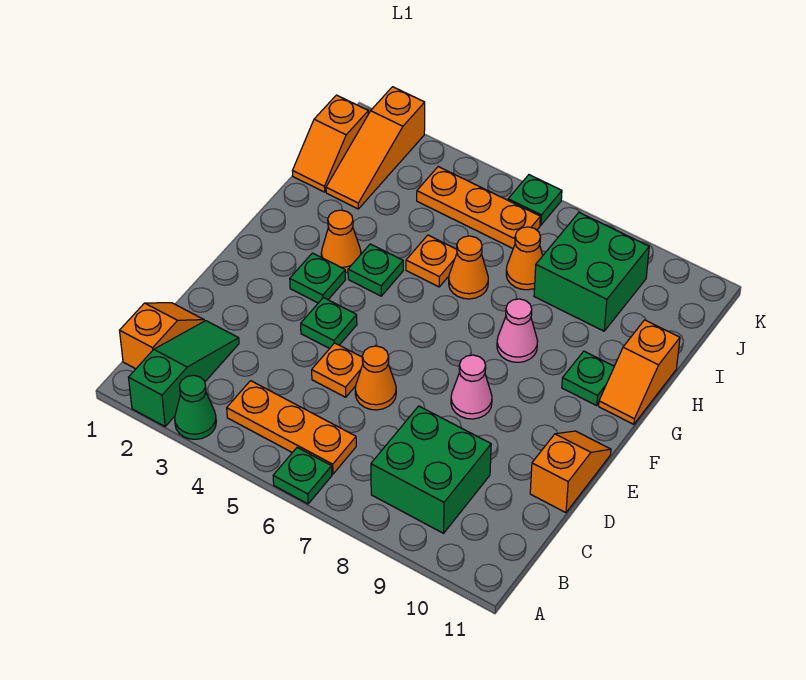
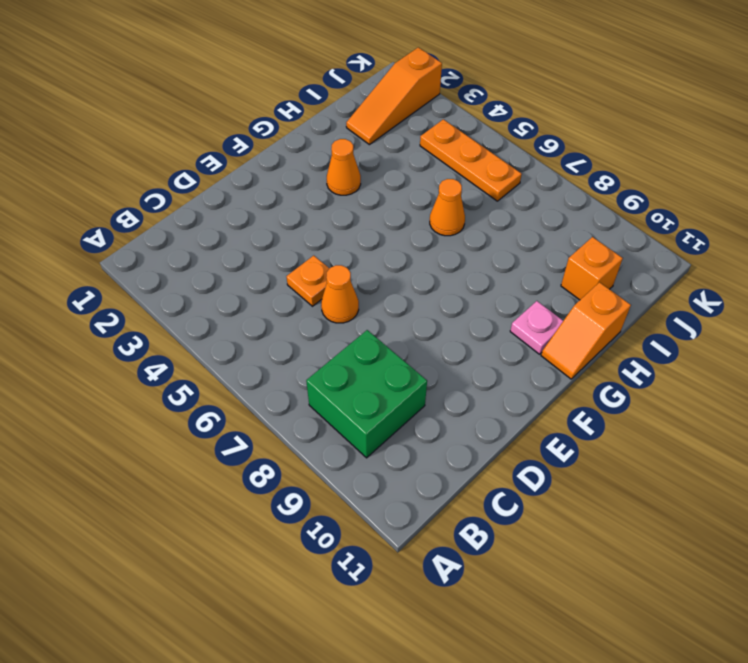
pink plate G10 level 1 -> green plate G10 level 1
orange brick I10 level 1 -> none
none -> green slope A2:C2 level 1 top A
none -> green cone A3 level 1
none -> green plate A6 level 1

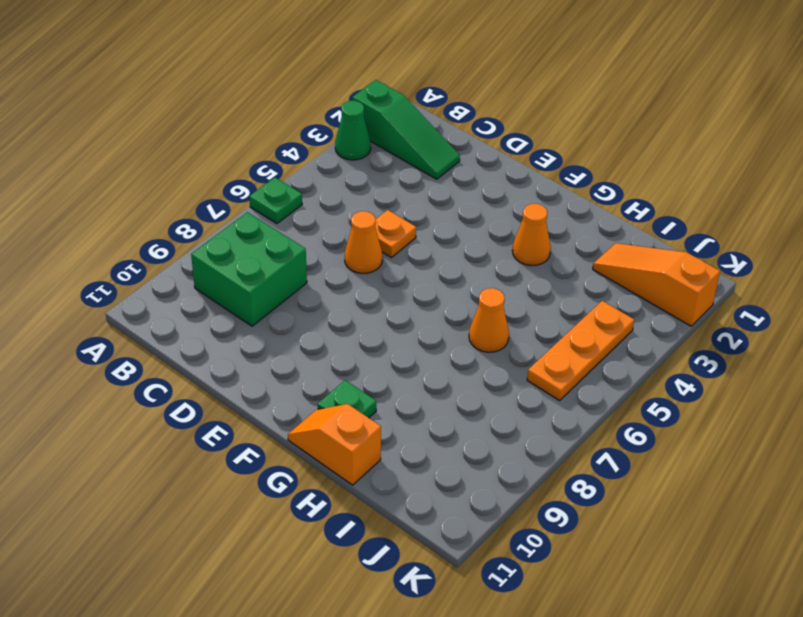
none -> orange slope B1:C1 level 1 top B
none -> orange plate B4:B6 level 1
none -> orange slope D11:E11 level 1 top D

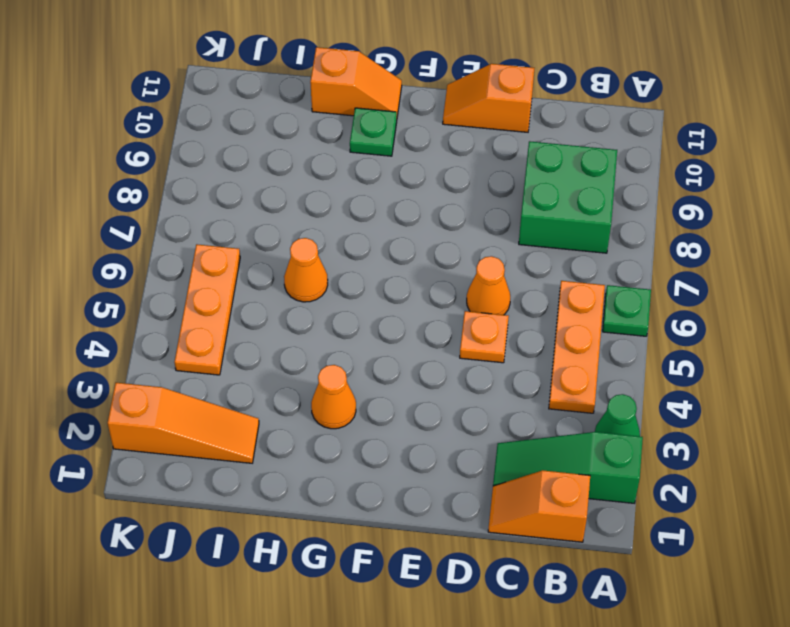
none -> green plate E4 level 1
none -> pink cone E8 level 1
none -> green plate F3 level 1

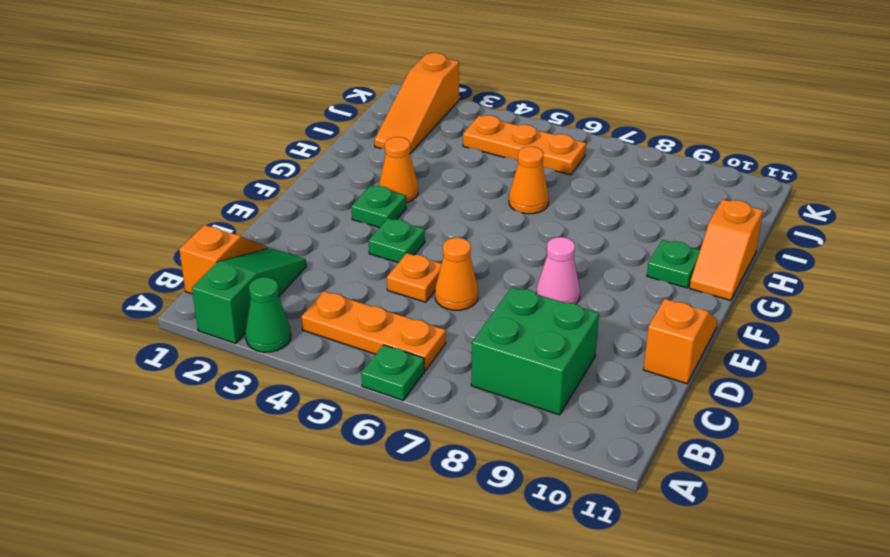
none -> green plate G4 level 1
none -> pink cone G8 level 1
none -> orange plate H5 level 1

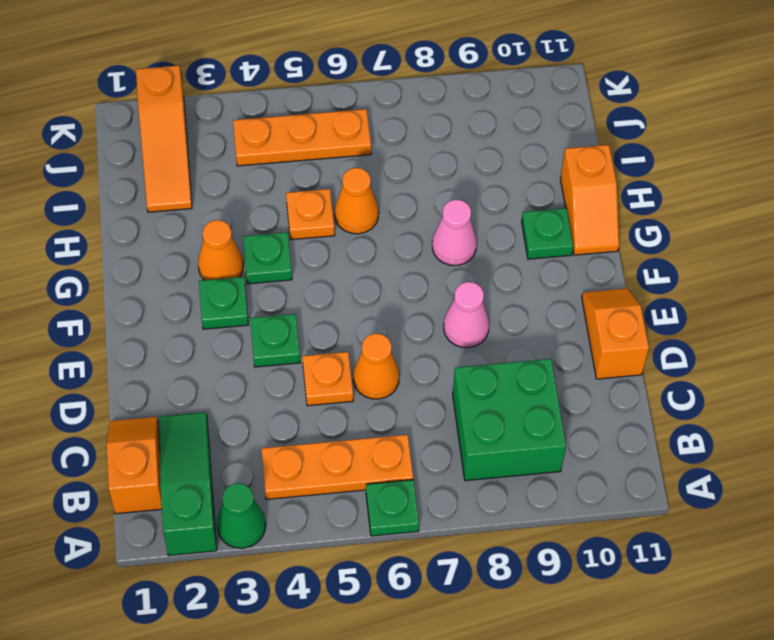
none -> orange slope I1:J1 level 1 top J
none -> orange cone I7 level 1
none -> green brick I8:J9 level 1

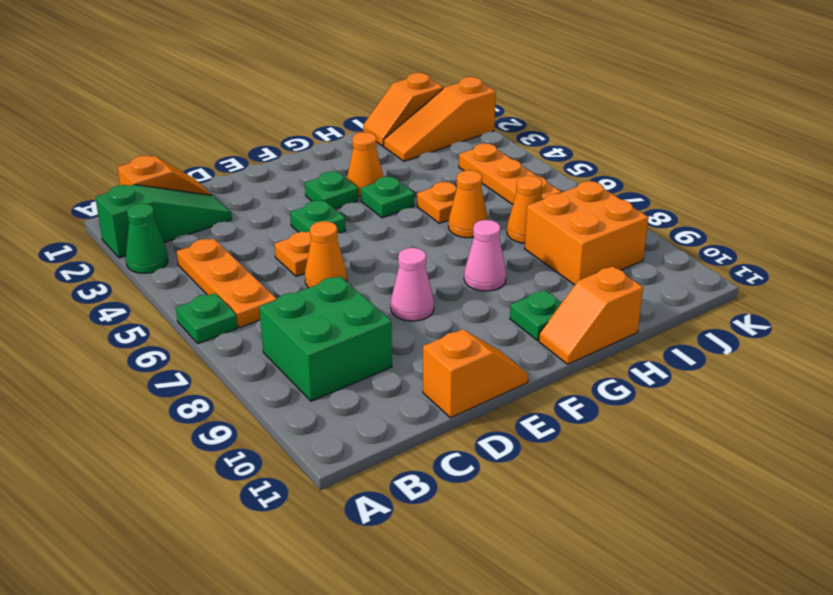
orange brick I8:J9 level 1 -> green brick I8:J9 level 1
none -> green plate K6 level 1

